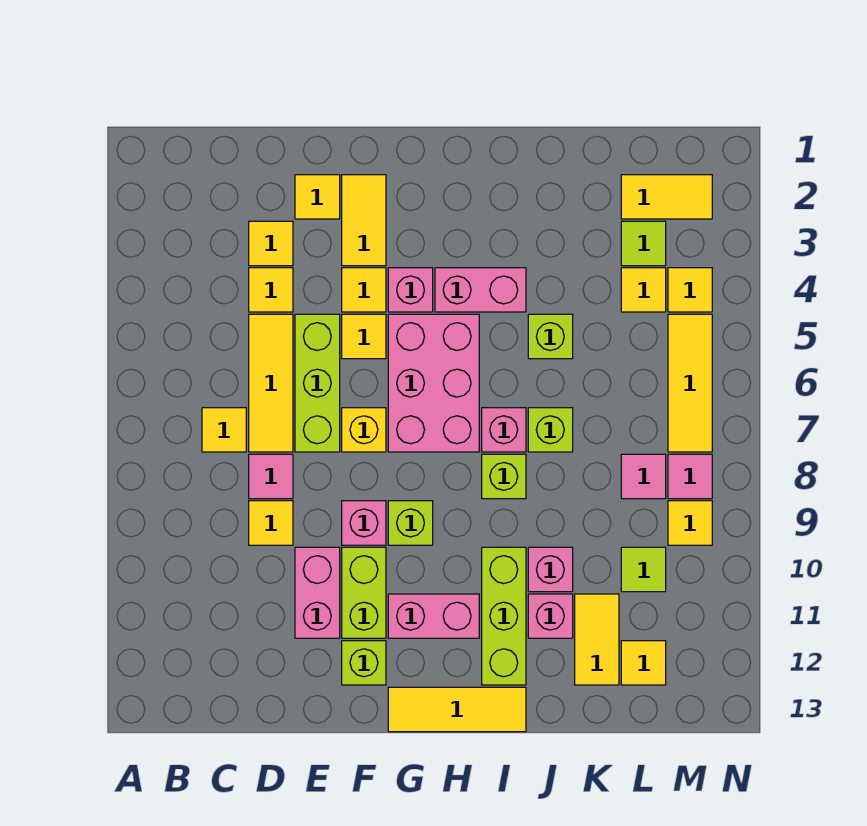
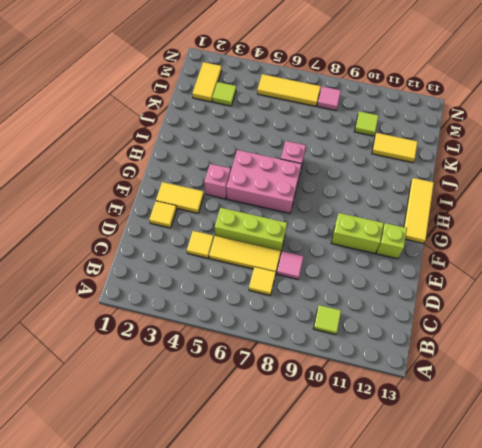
lime tile B10 level 1 -> none
none -> yellow tile D3 level 1
none -> yellow tile D9 level 1
none -> pink brick E10:E11 level 1
none -> yellow tile F4 level 1

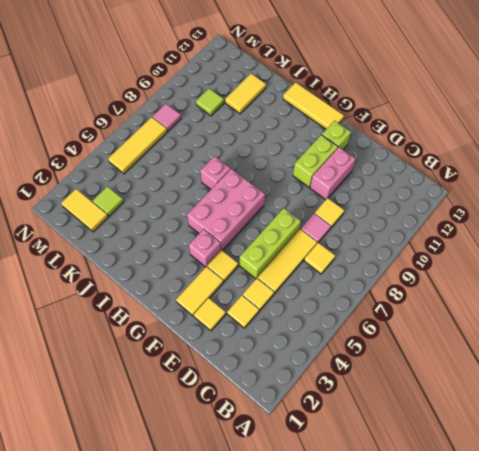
none -> yellow tile F5 level 1
none -> yellow brick F7 level 1
none -> pink brick F9 level 1
none -> lime brick G9 level 1

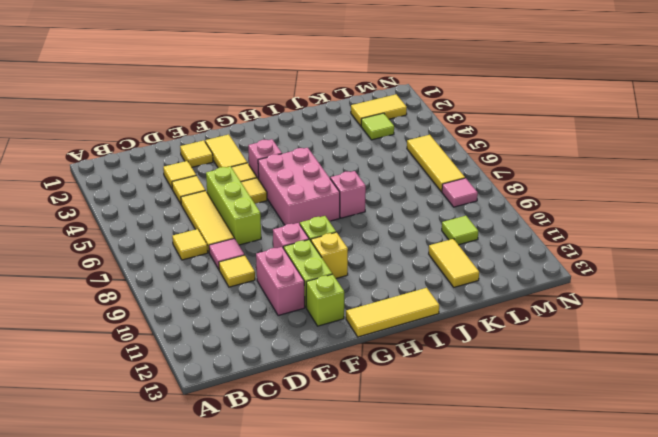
yellow brick G10 level 1 -> yellow brick F7 level 1
none -> pink brick G11:H11 level 1
none -> pink brick H4:I4 level 1
none -> lime brick I8 level 1
none -> lime brick I10:I12 level 1

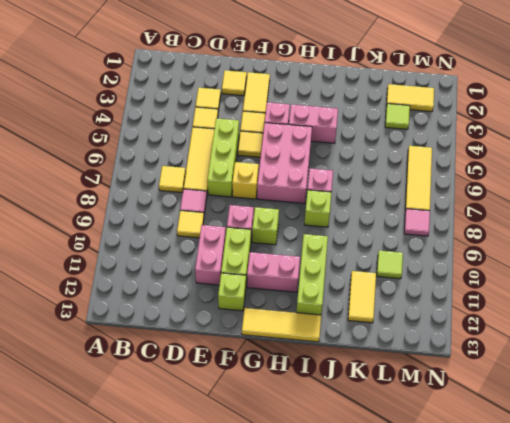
none -> lime brick J5 level 1
none -> lime brick J7 level 1
none -> pink brick J10 level 1
none -> pink brick J11 level 1

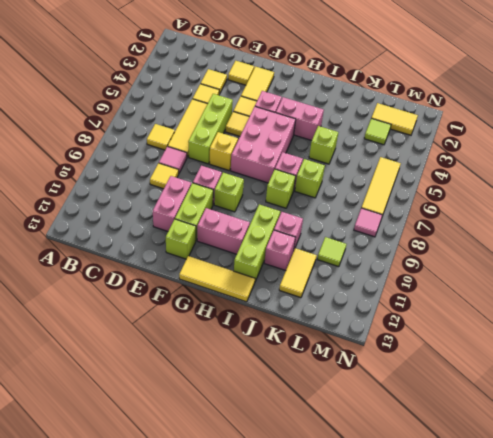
none -> yellow tile L4 level 1
none -> pink tile L8 level 1
none -> yellow tile L12 level 1
none -> yellow tile M4 level 1

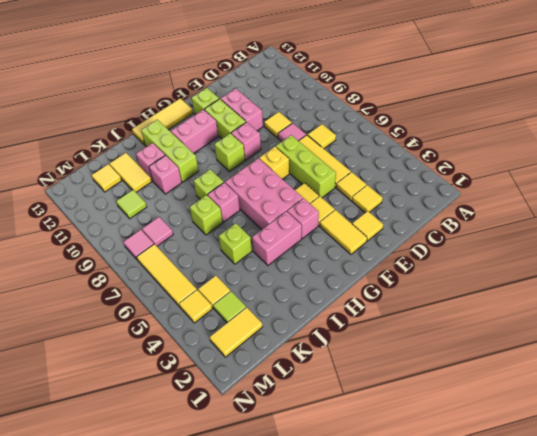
none -> yellow tile M9 level 1

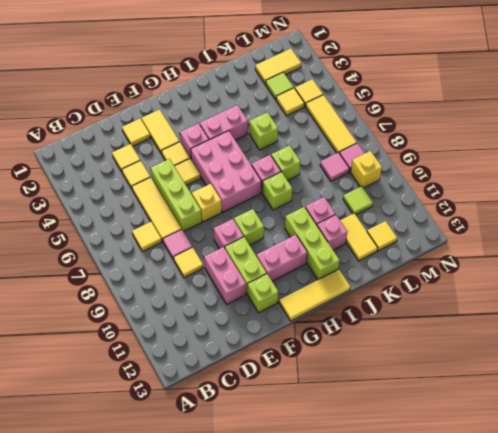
yellow brick M9 level 1 -> yellow tile M9 level 1

